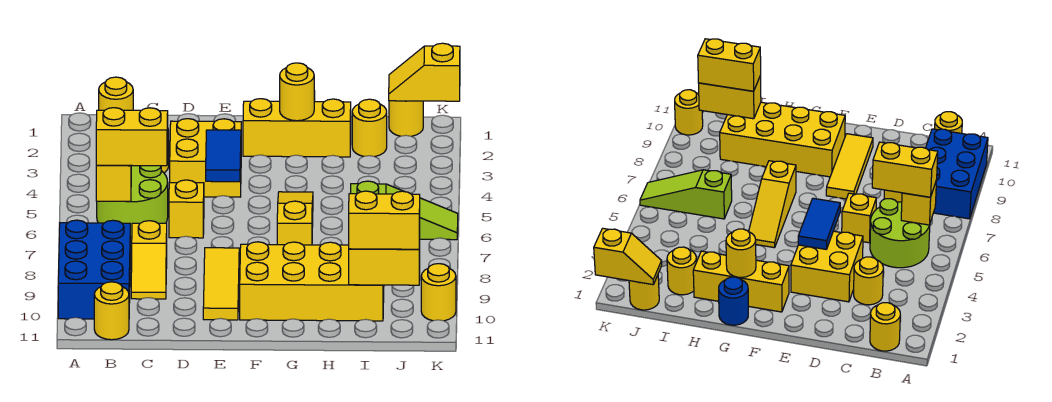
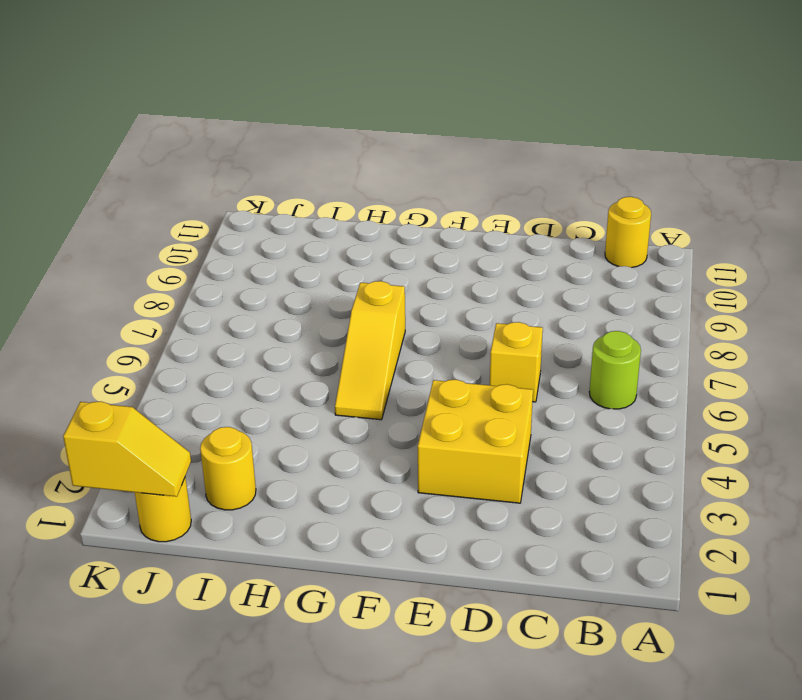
lime round brick B6 level 1 -> lime round brick B5:C6 level 1
none -> blue brick A8:B10 level 1
none -> yellow round brick B1 level 1
none -> yellow round brick C3 level 1

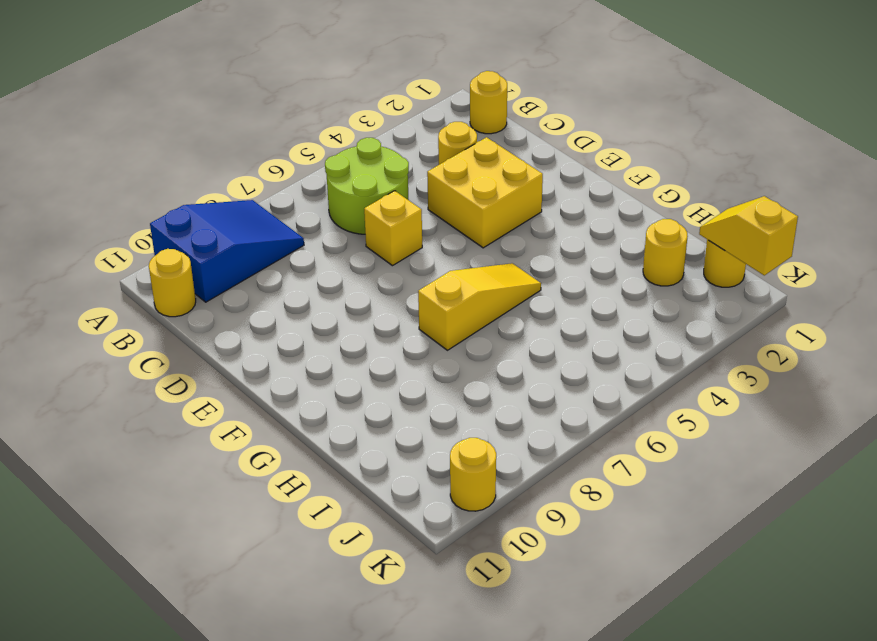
blue slope A8:B10 level 1 top 10 -> blue brick A8:B10 level 1
none -> yellow slope C8:C9 level 1 top 8
none -> yellow tile E8:E10 level 1
none -> yellow brick F2:H2 level 1

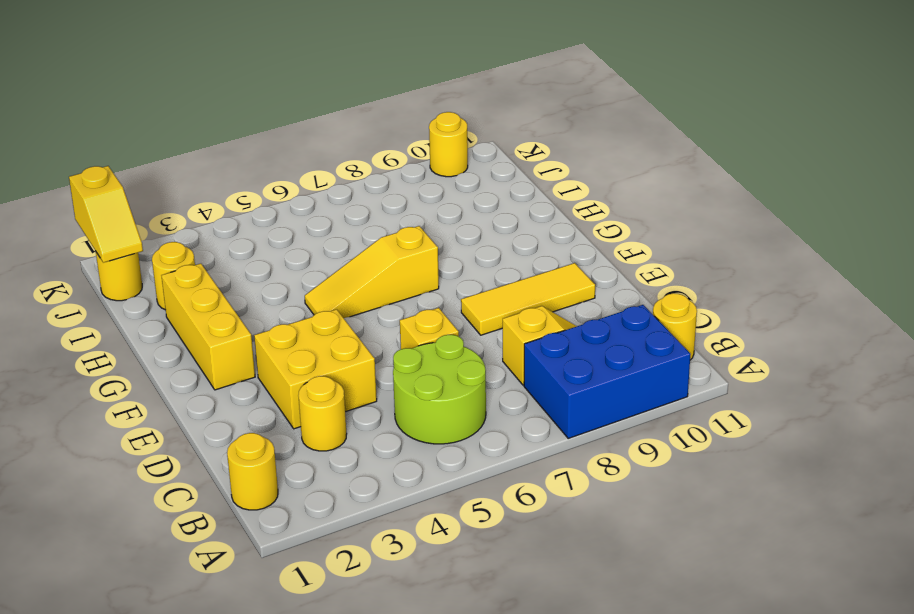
none -> yellow brick F9:I10 level 1
none -> blue round brick G1 level 1
none -> lime slope I6:K6 level 1 top I

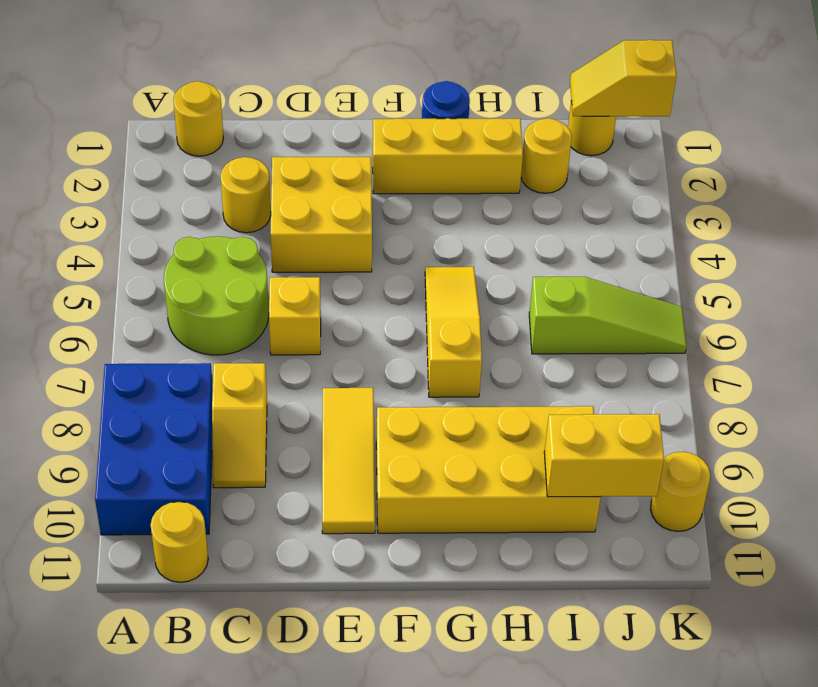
none -> yellow brick B6 level 2
none -> blue tile E4:E5 level 2
none -> yellow round brick G2 level 2

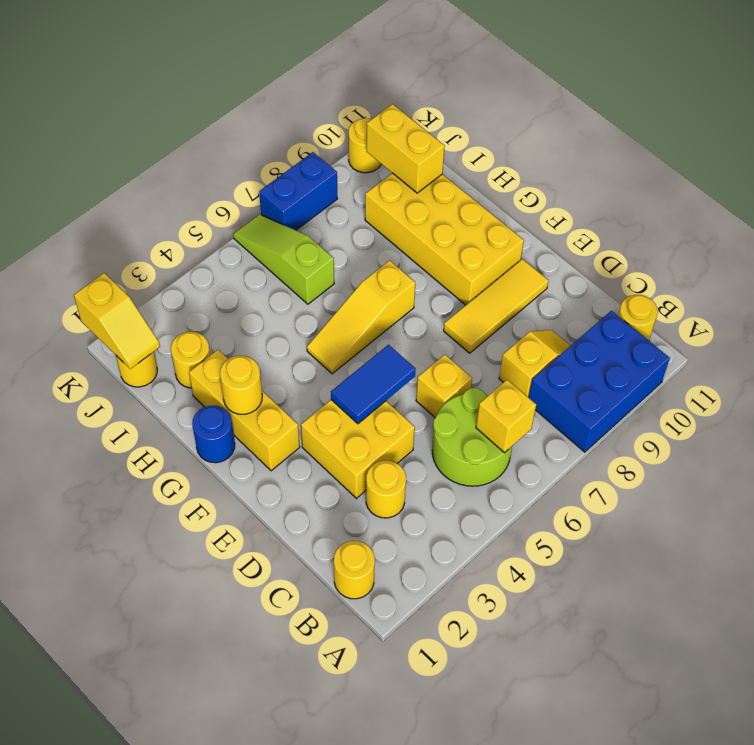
blue brick K7:K8 level 1 -> none
none -> yellow brick B6:C6 level 3
none -> yellow brick I10:J10 level 3

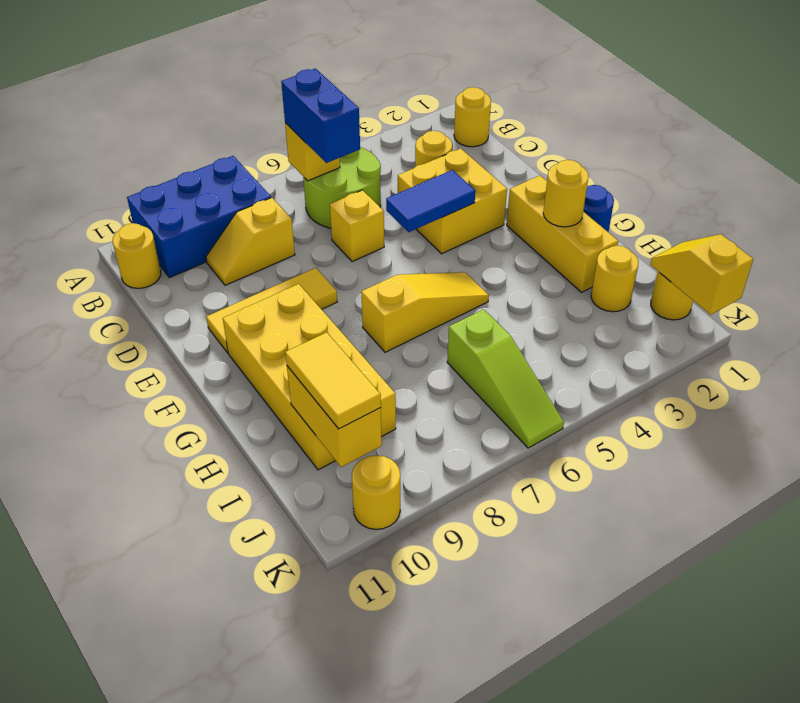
blue brick B6:C6 level 3 -> yellow brick B6:C6 level 3
yellow tile I10:J10 level 3 -> yellow brick I10:J10 level 3

